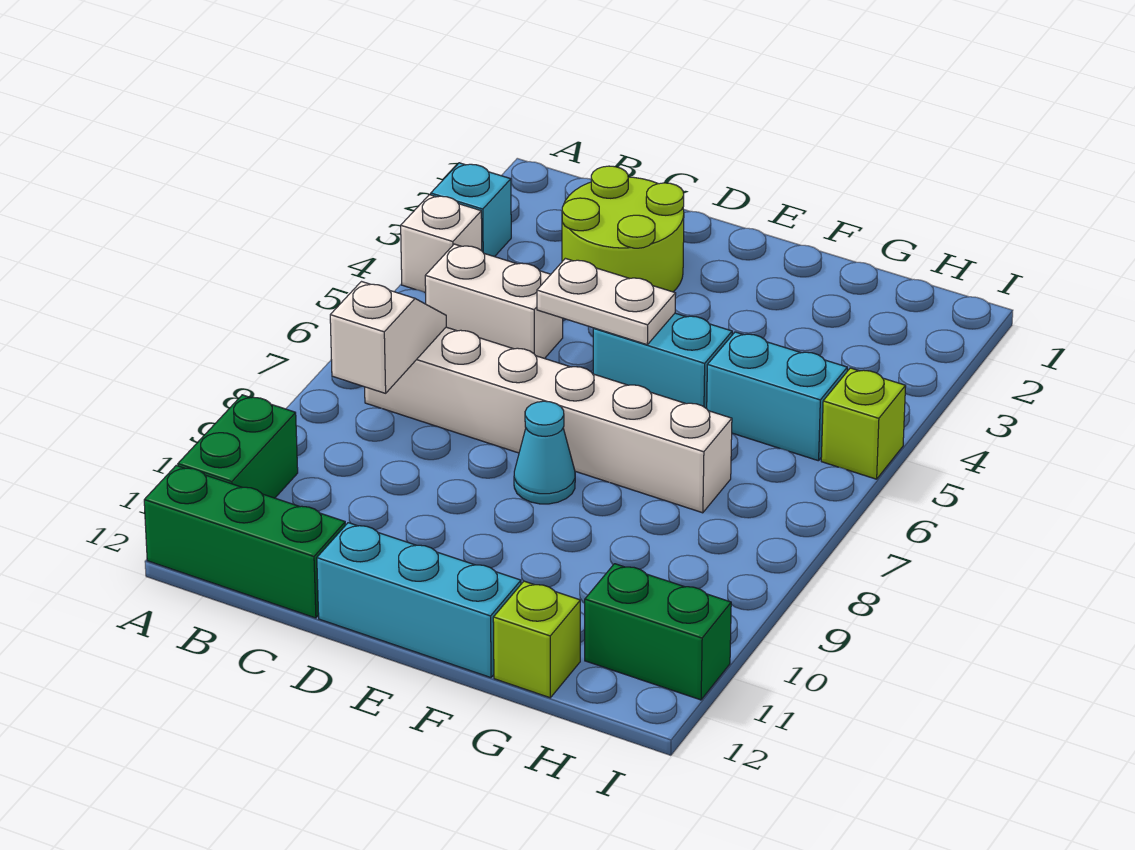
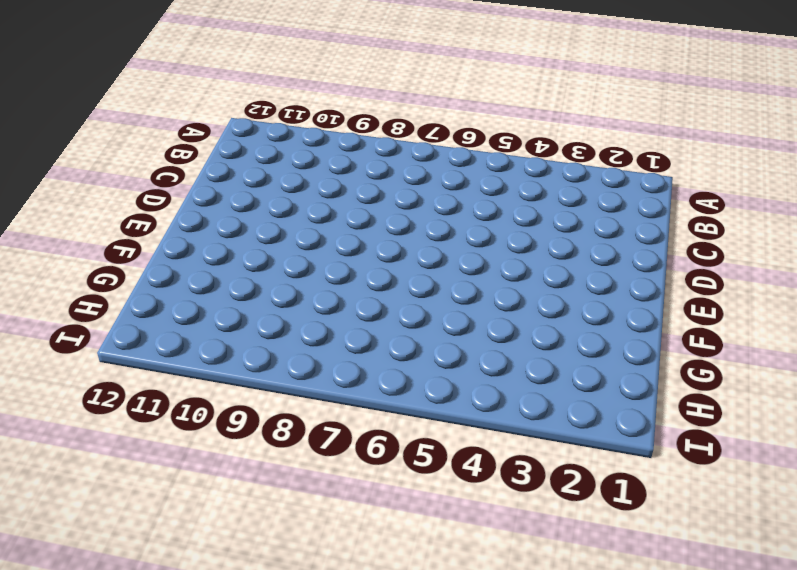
none -> cyan brick A3 level 1
none -> white brick A4 level 1
none -> green brick A10:A11 level 1

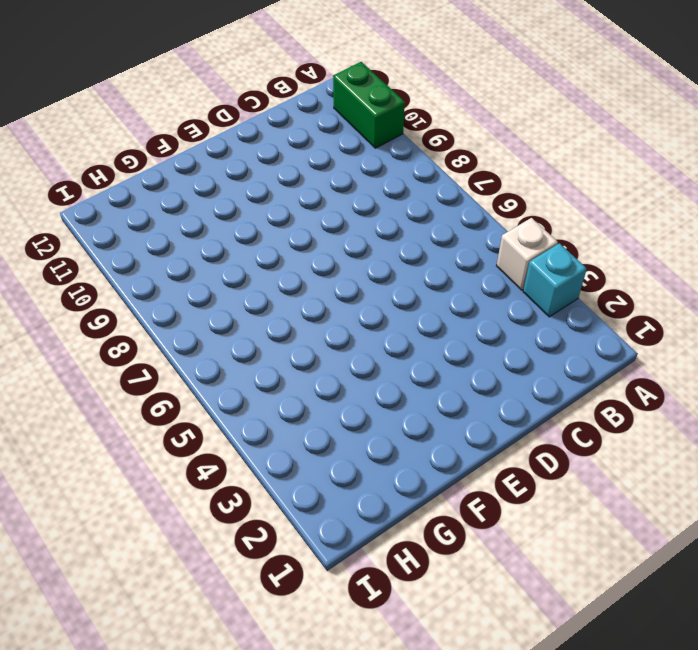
none -> green brick A12:C12 level 1
none -> white brick B5:C5 level 1
none -> white brick B7:G7 level 1

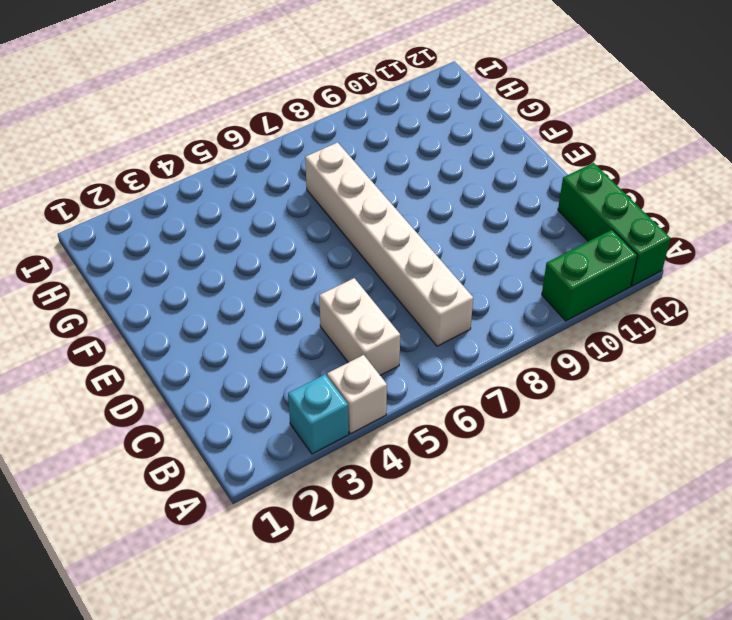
none -> lime round brick C2:D3 level 1
none -> cyan brick D12:F12 level 1
none -> cyan brick E5:F5 level 1

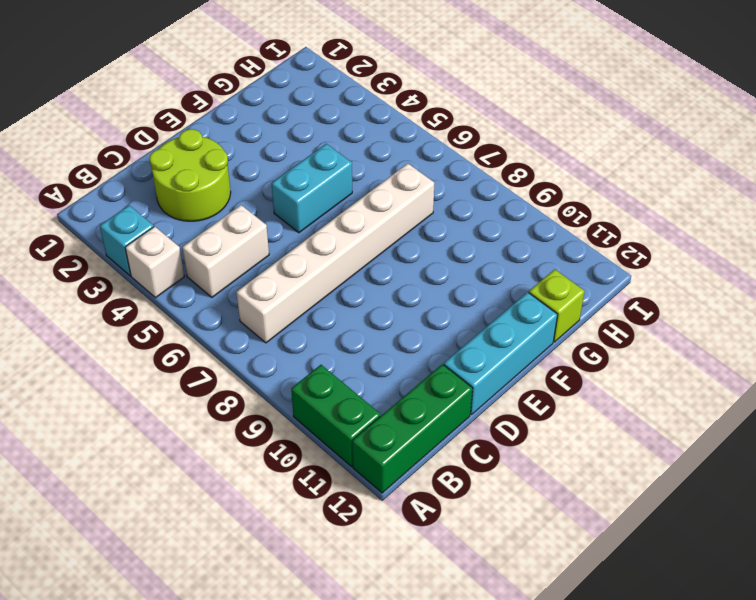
none -> cyan cone E8 level 1
none -> cyan brick G5:H5 level 1
none -> green brick H11:I11 level 1

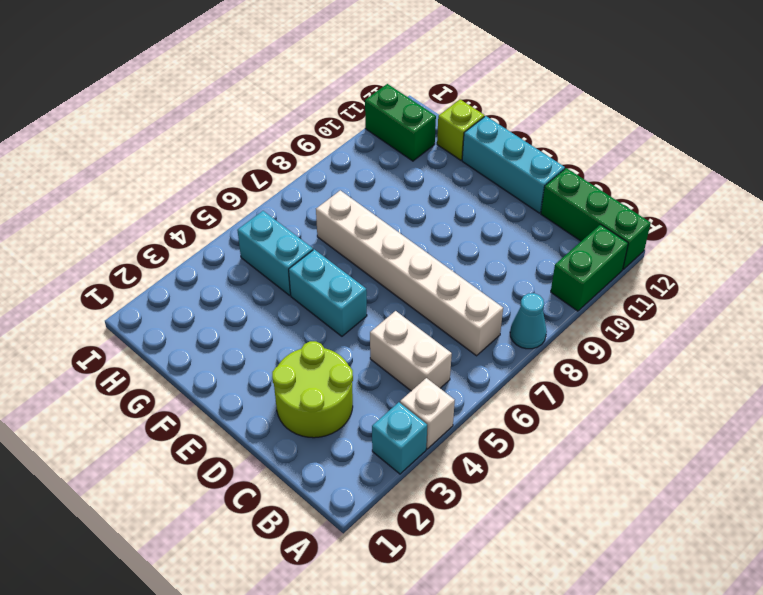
cyan cone A8 level 1 -> cyan cone E8 level 1
none -> lime brick I5 level 1
none -> white slope B7:B8 level 2 top 8
none -> white plate D5:E5 level 2

